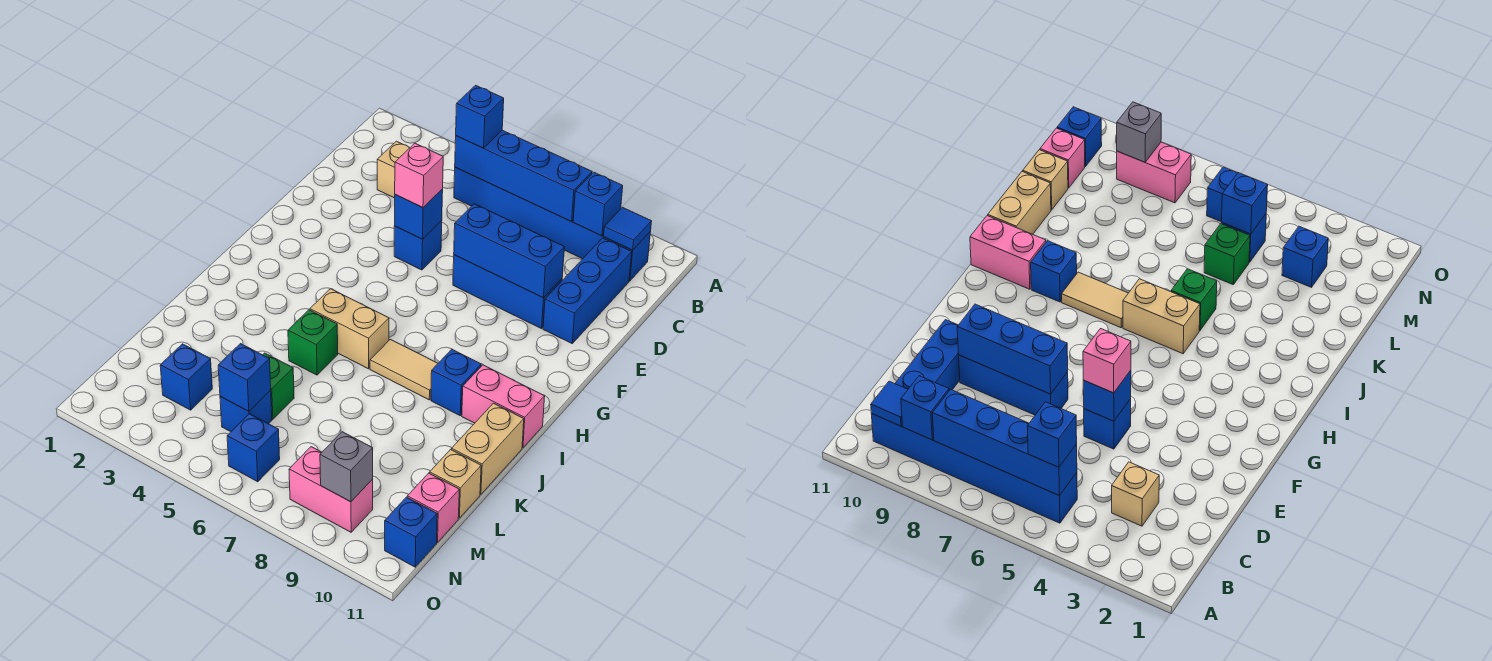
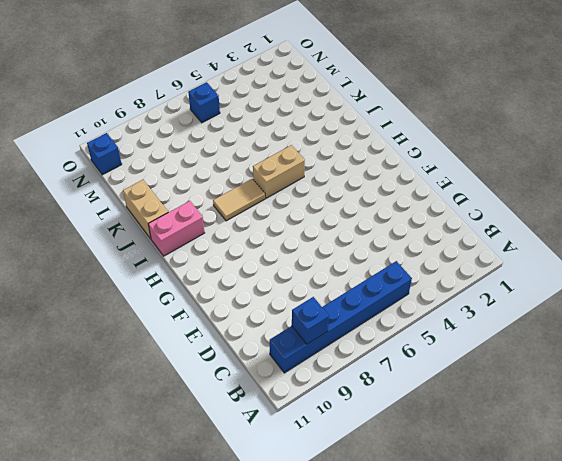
none -> tan brick C3 level 1
none -> blue brick C10:E10 level 1
none -> blue brick E5 level 1

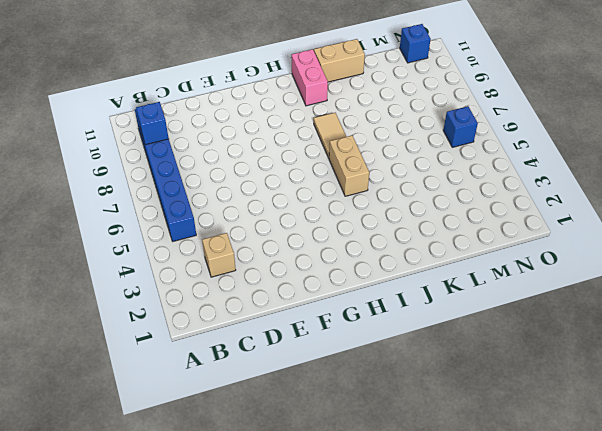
none -> blue brick C10:E10 level 1
none -> blue brick E5 level 1
none -> blue brick E7:E9 level 1

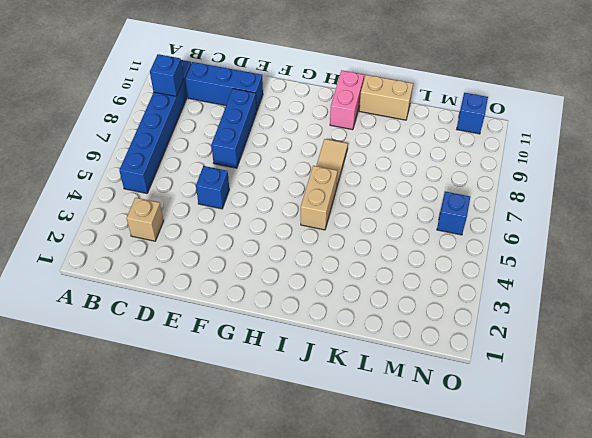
none -> blue brick I9 level 1
none -> green brick J5 level 1
none -> green brick L5 level 1

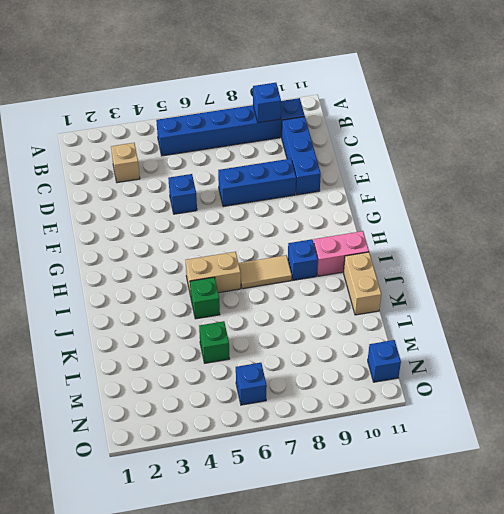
none -> tan brick L11 level 1
none -> blue brick M3 level 1
none -> blue brick M5 level 1

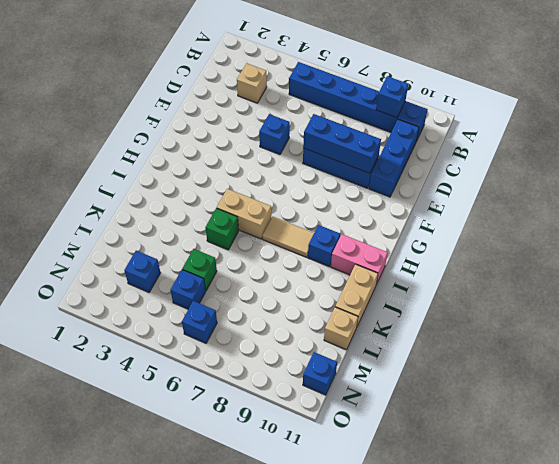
none -> pink brick M11 level 1
none -> pink brick N8:N9 level 1
none -> blue brick B5:B8 level 2

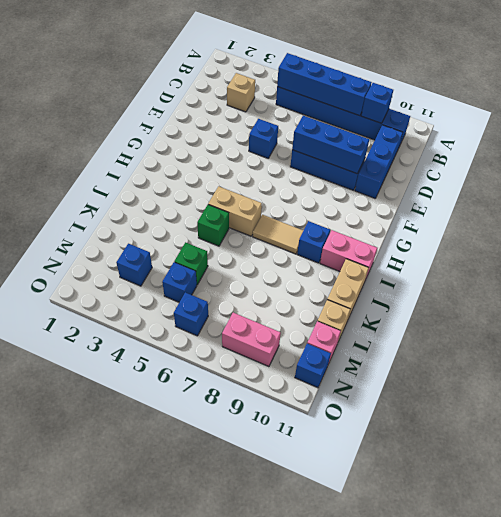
none -> blue tile B10 level 2
none -> blue brick E5 level 2
none -> blue brick M5 level 2

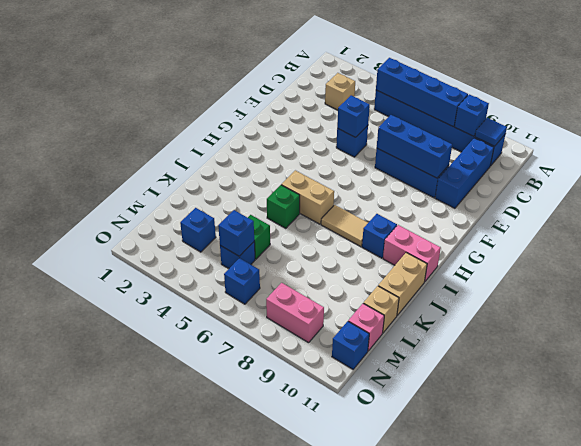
none -> grey brick N9 level 2
none -> blue brick B5 level 3
none -> pink brick E5 level 3

